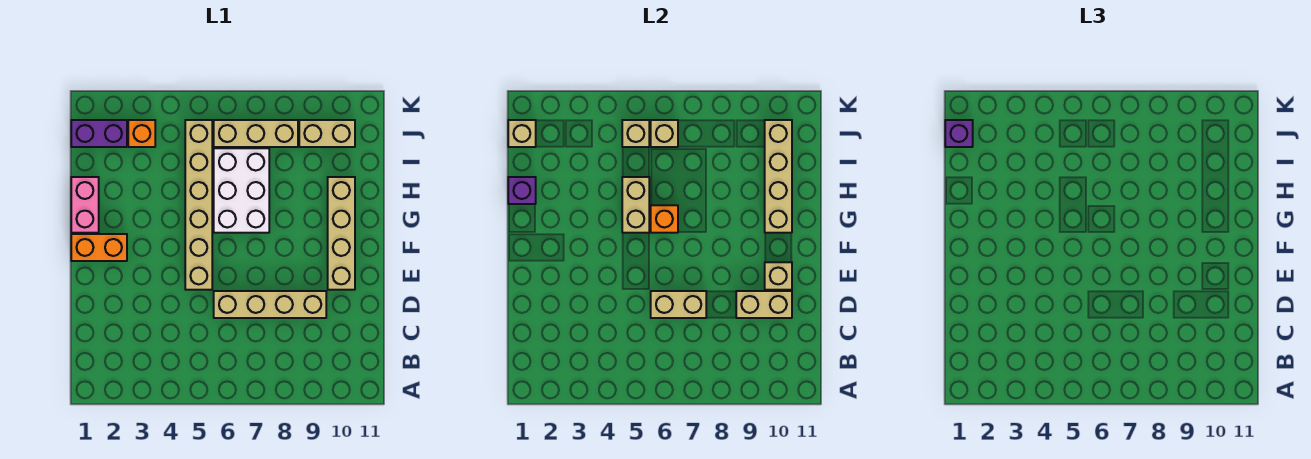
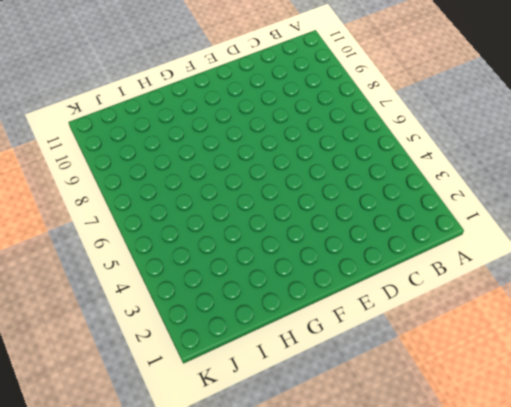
none -> tan brick D6:D9 level 1
none -> tan brick E5:J5 level 1
none -> tan brick E10:H10 level 1

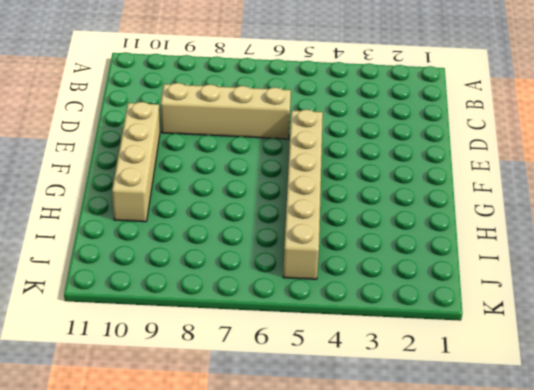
none -> orange brick F1:F2 level 1
none -> pink brick G1:H1 level 1
none -> white brick G6:I7 level 1

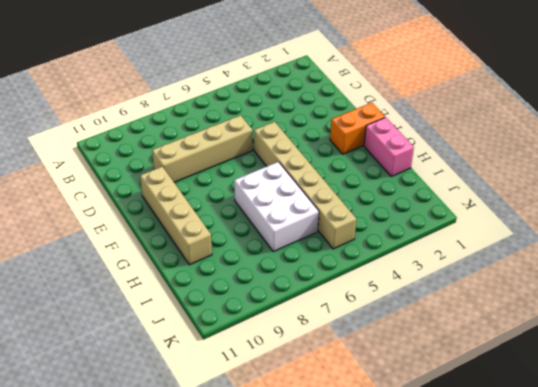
none -> purple brick J1:J2 level 1
none -> orange brick J3 level 1
none -> tan brick J6:J8 level 1

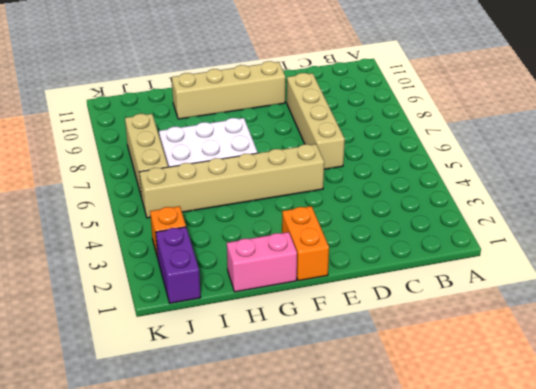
none -> tan brick J9:J10 level 1
none -> tan brick D6:D7 level 2
none -> tan brick D9:D10 level 2

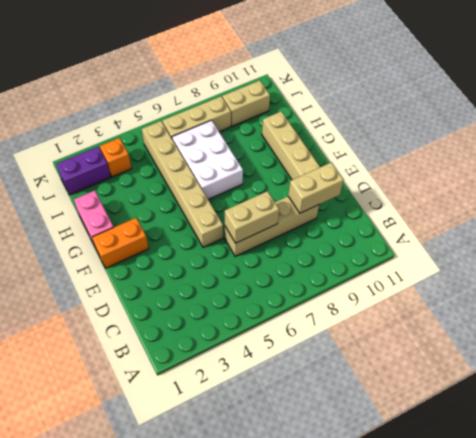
none -> tan brick E10 level 2
none -> tan brick G5:H5 level 2
none -> orange brick G6 level 2

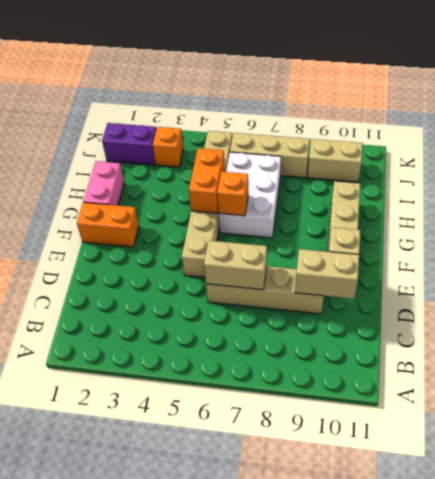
orange brick G5:H5 level 2 -> tan brick G5:H5 level 2
none -> tan brick G10:J10 level 2
none -> purple brick H1 level 2
none -> tan brick J1 level 2

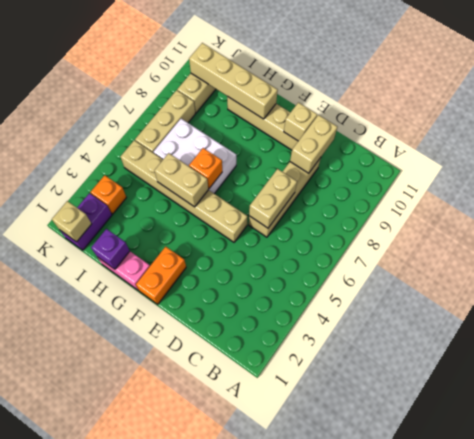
none -> tan brick J5 level 2
none -> tan brick J6 level 2
none -> purple brick J1 level 3

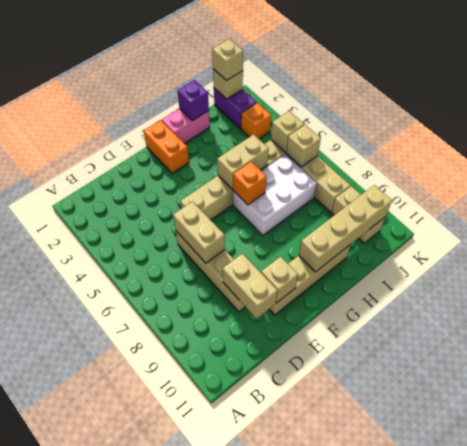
tan brick J1 level 3 -> purple brick J1 level 3

